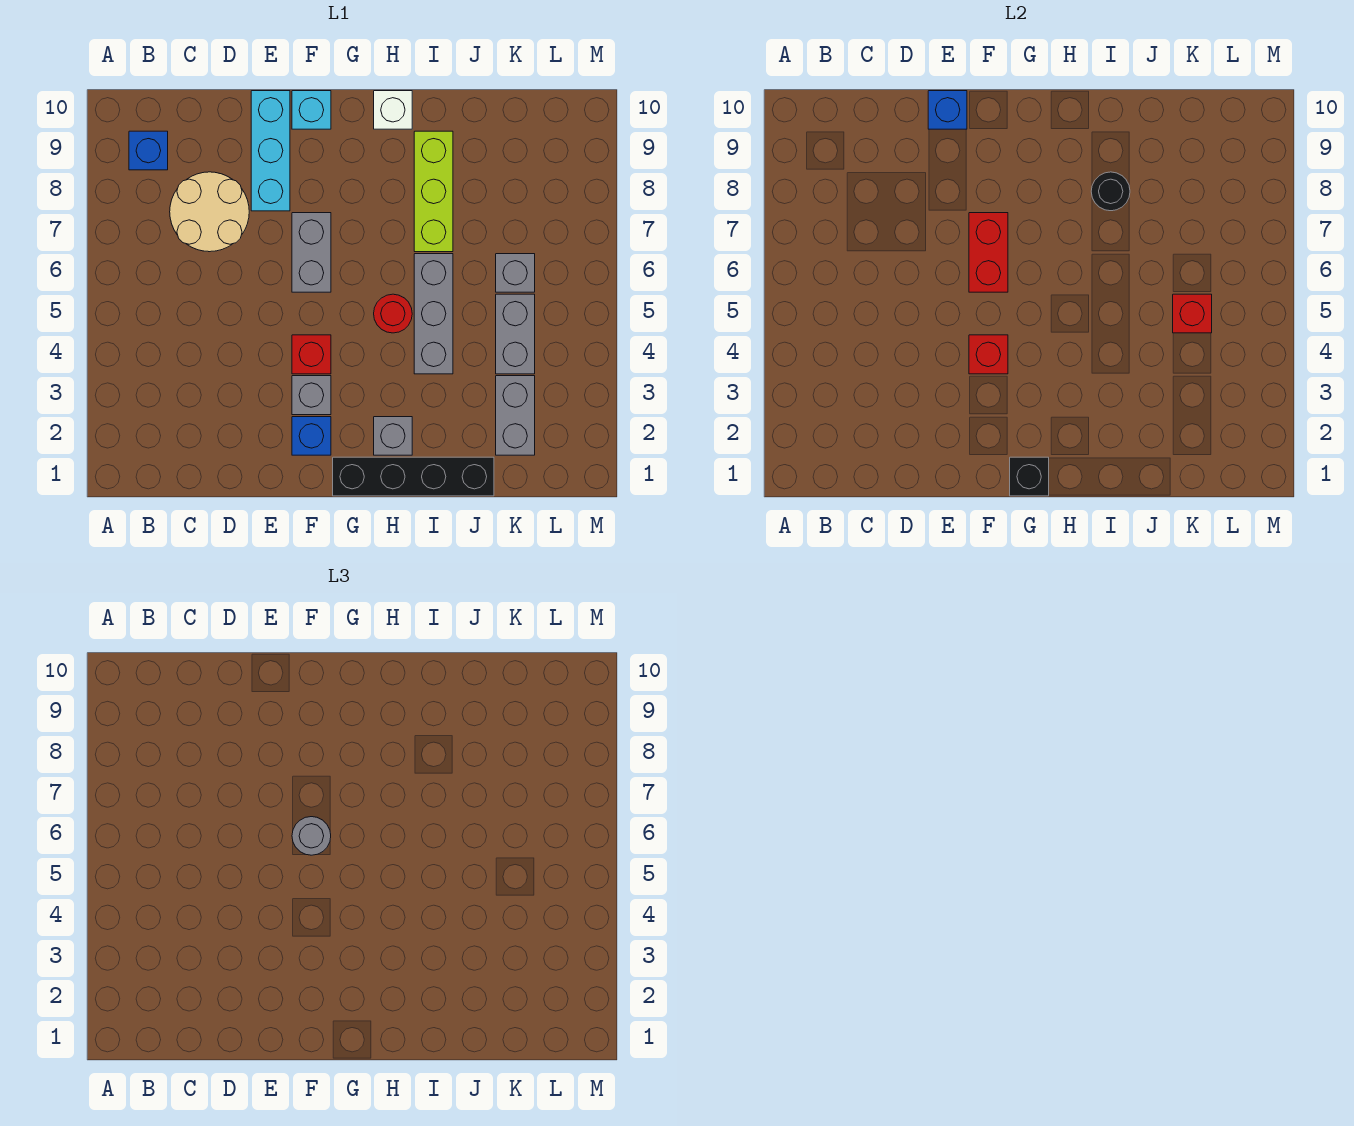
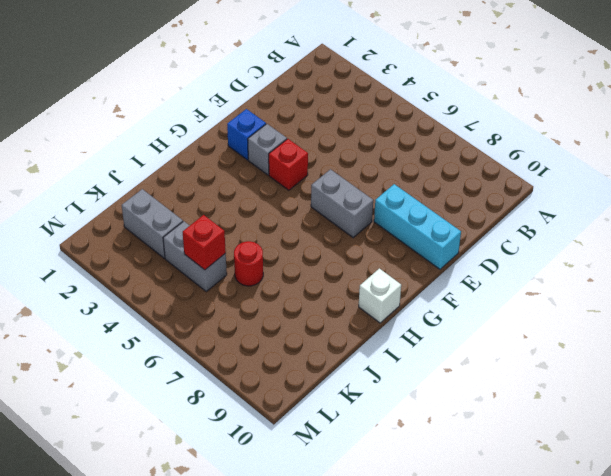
red round brick J6 level 1 -> red round brick H5 level 1
none -> blue brick B9 level 1
none -> tan round brick C7:D8 level 1
none -> cyan brick F10 level 1

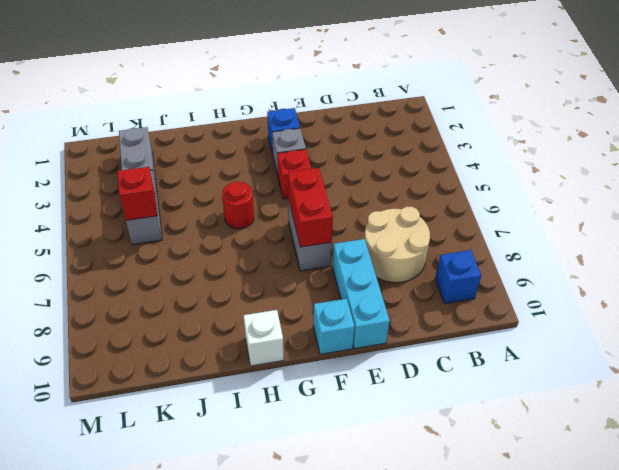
none -> black brick G1:J1 level 1
none -> grey brick H2 level 1
none -> grey brick I4:I6 level 1

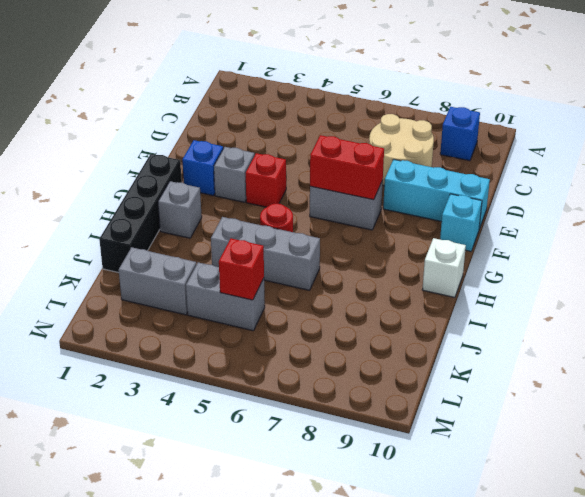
none -> lime brick I7:I9 level 1
none -> grey brick K6 level 1
none -> blue brick E10 level 2

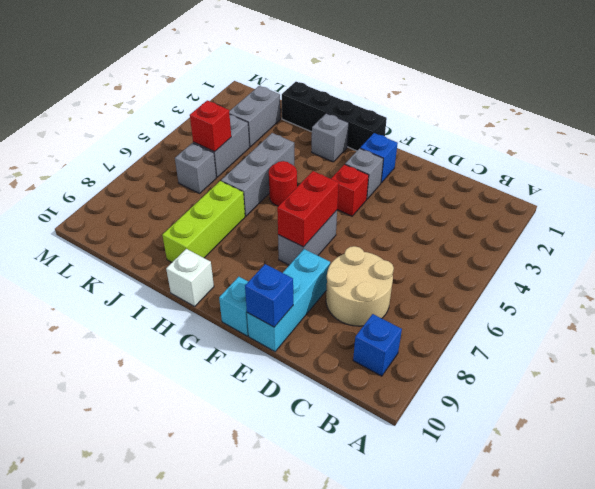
none -> red brick F4 level 2
none -> black brick G1 level 2
none -> black round brick I8 level 2

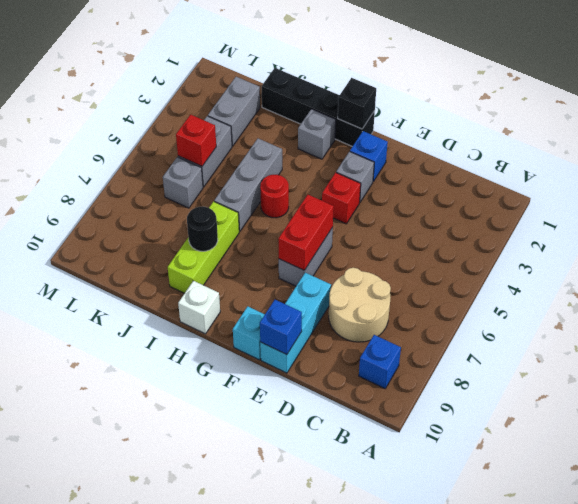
none -> red brick F4 level 2
none -> grey round brick F6 level 3

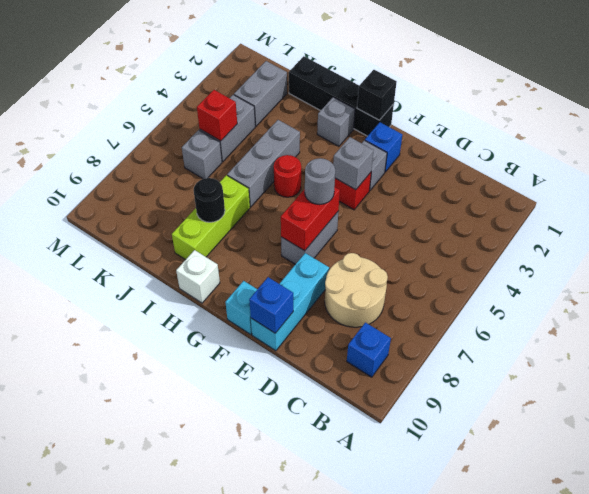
grey brick F4 level 2 -> red brick F4 level 2

